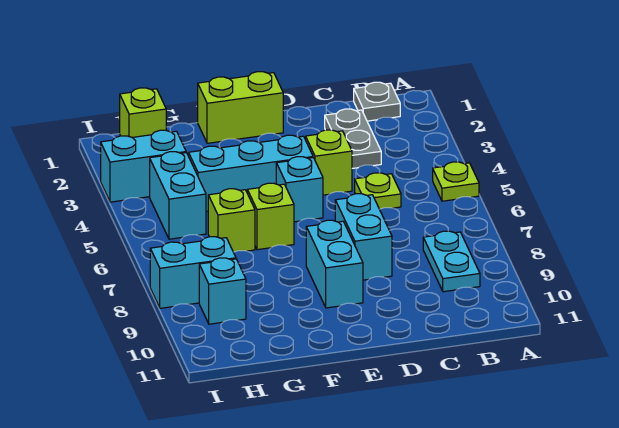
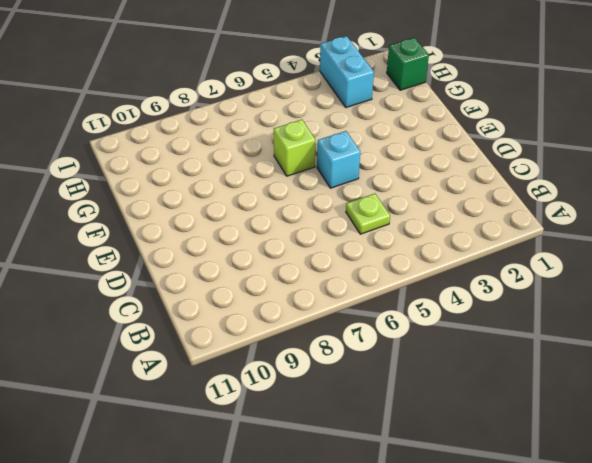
green brick H1 level 1 -> lime brick H1 level 1
none -> lime plate A5 level 1
none -> grey plate B1 level 1
none -> cyan plate B8:B9 level 1

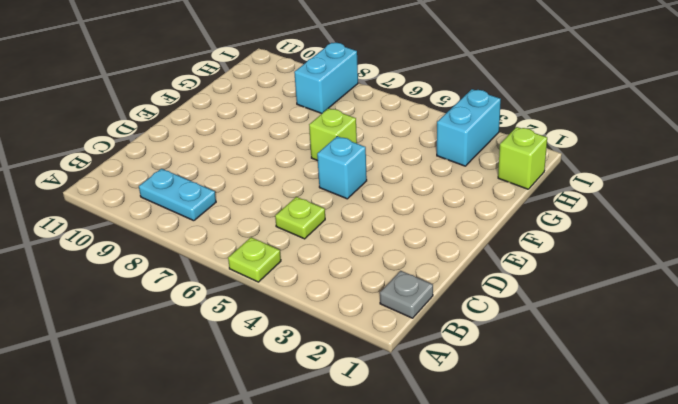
none -> grey plate C2:C3 level 1
none -> lime brick D4 level 1
none -> cyan brick D7:D8 level 1

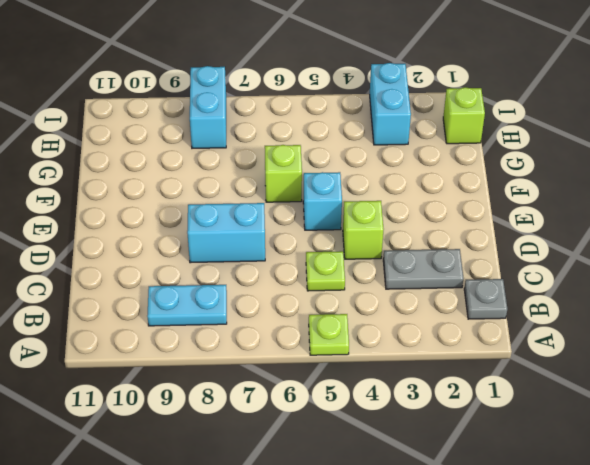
none -> lime brick E1:F1 level 1
none -> cyan brick E4:G4 level 1
none -> cyan brick E8:E9 level 1

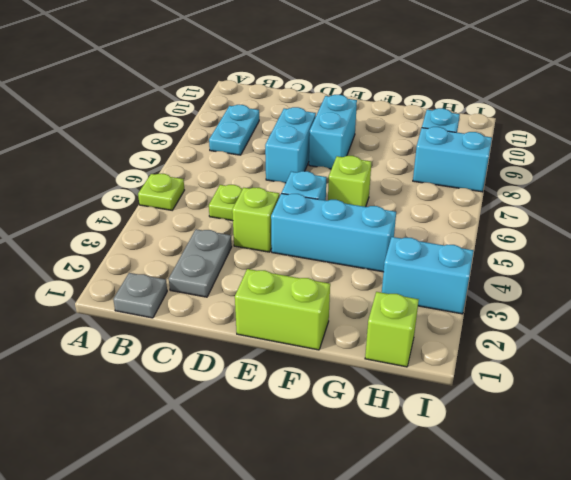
none -> lime brick G6 level 1
none -> cyan brick H4:H5 level 1

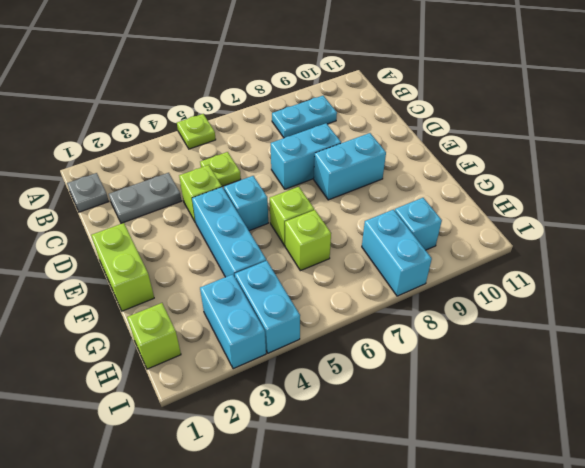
cyan brick H4:I4 level 1 -> cyan brick H4:H5 level 1

